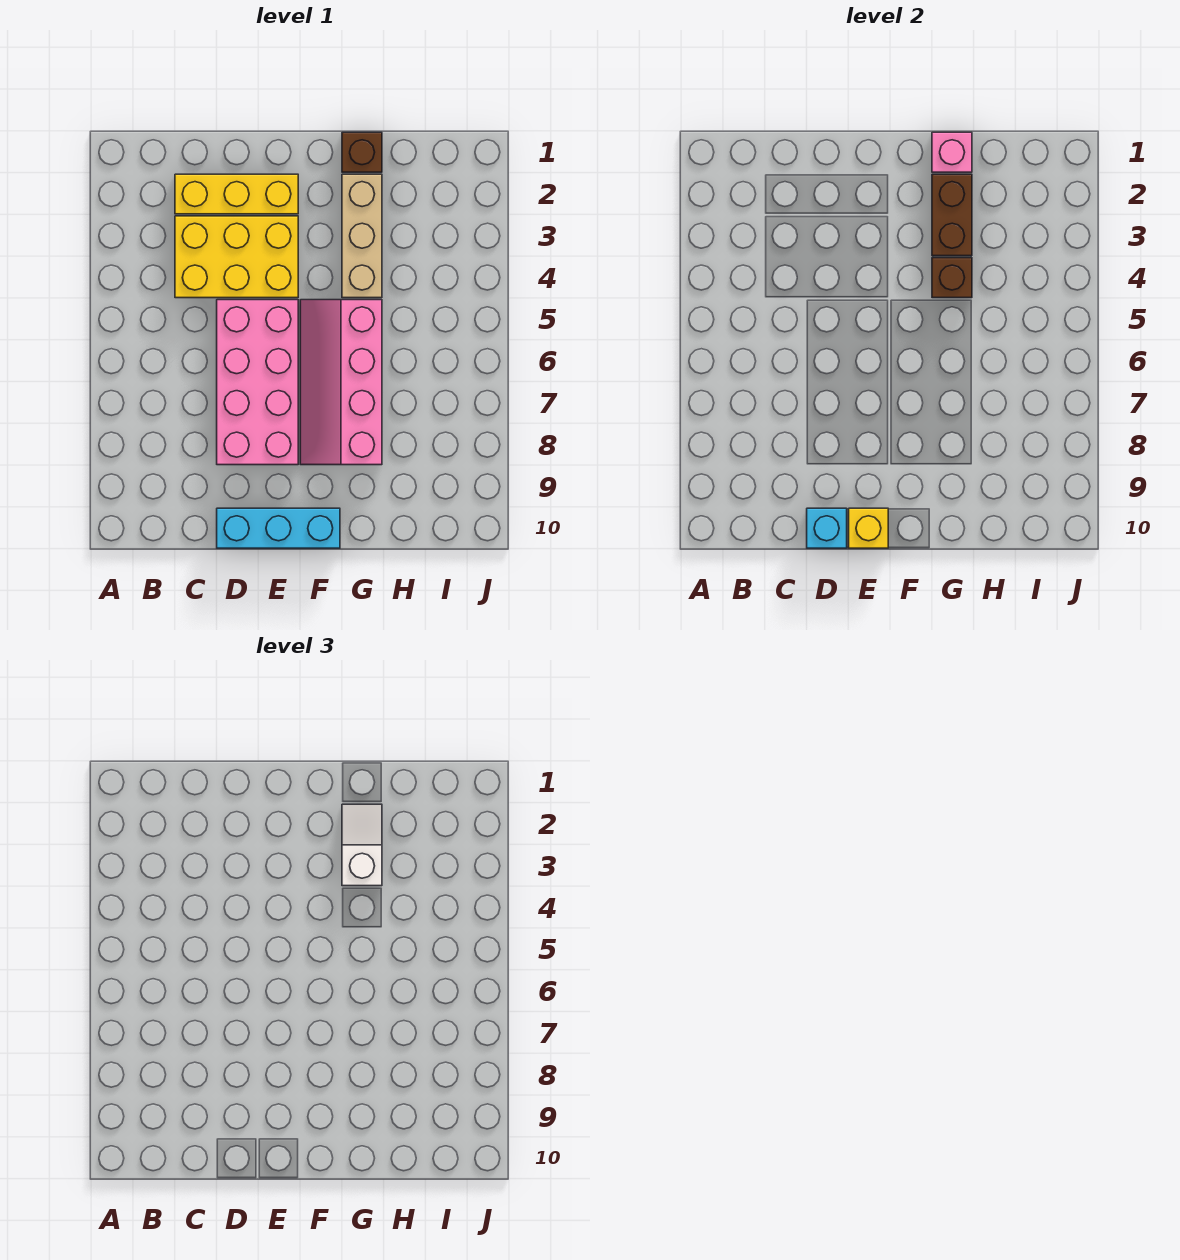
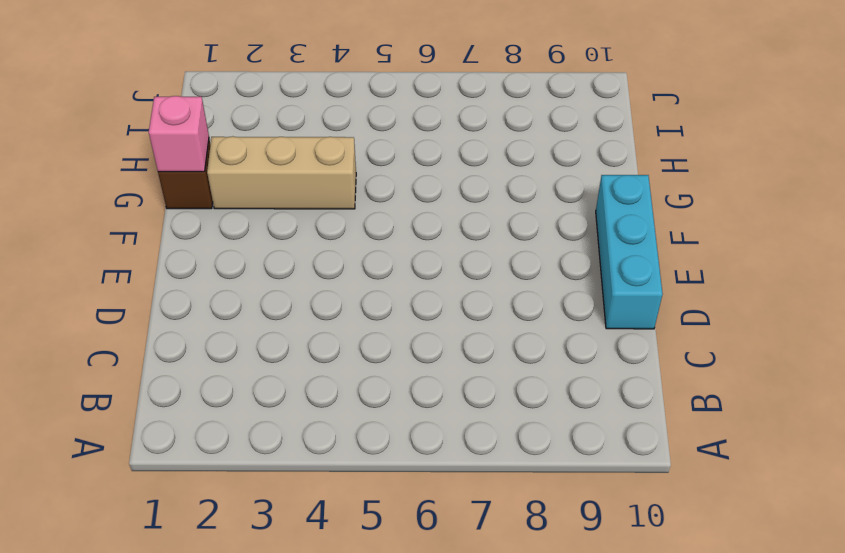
none -> yellow brick C2:E2 level 1
none -> yellow brick C3:E4 level 1
none -> pink brick D5:E8 level 1

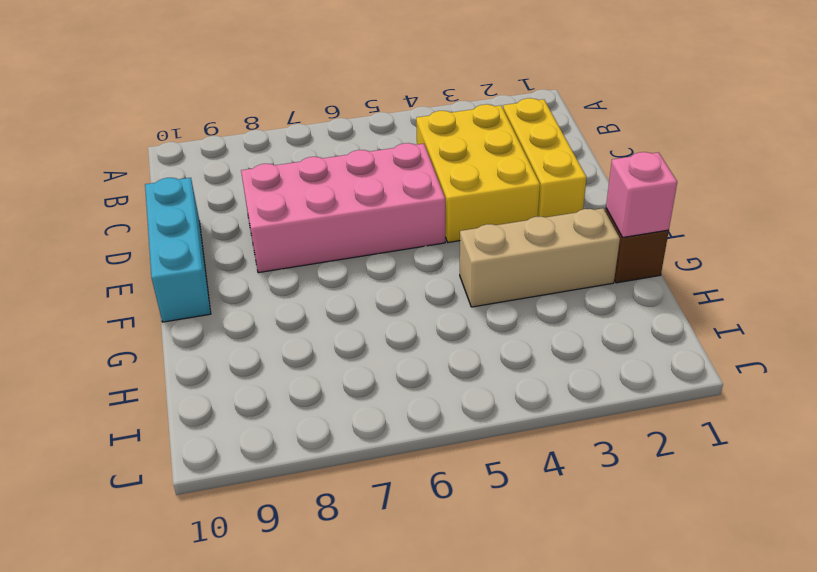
none -> pink slope F5:G8 level 1 top G
none -> cyan brick D10 level 2
none -> yellow brick E10 level 2

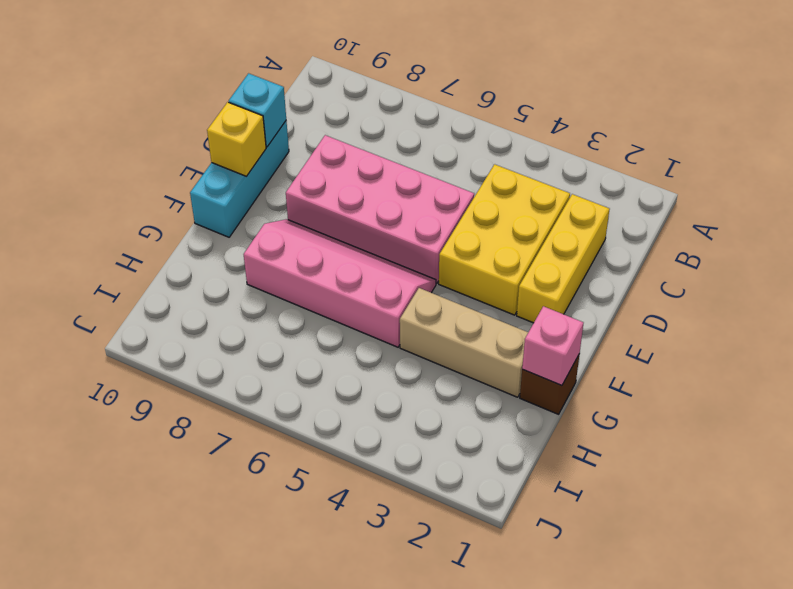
none -> brown brick G2:G3 level 2
none -> brown brick G4 level 2
none -> white slope G2:G3 level 3 top 3

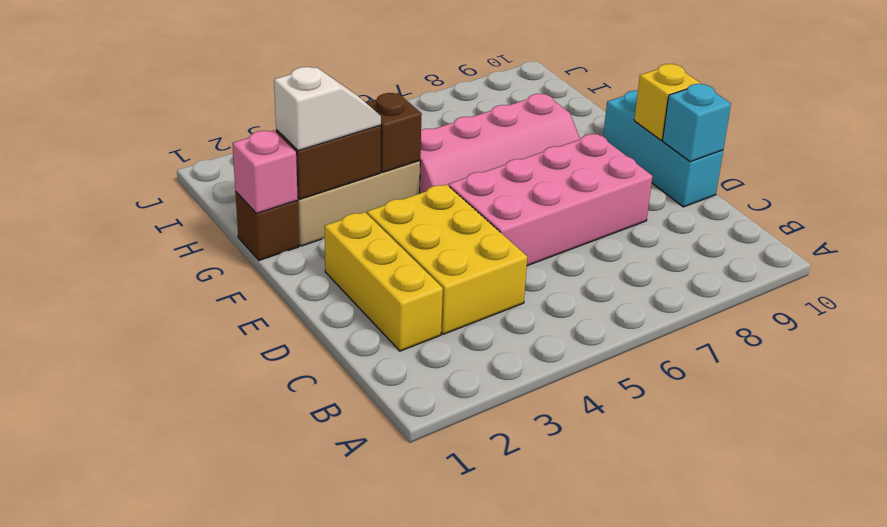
white slope G2:G3 level 3 top 2 -> white slope G2:G3 level 3 top 3

